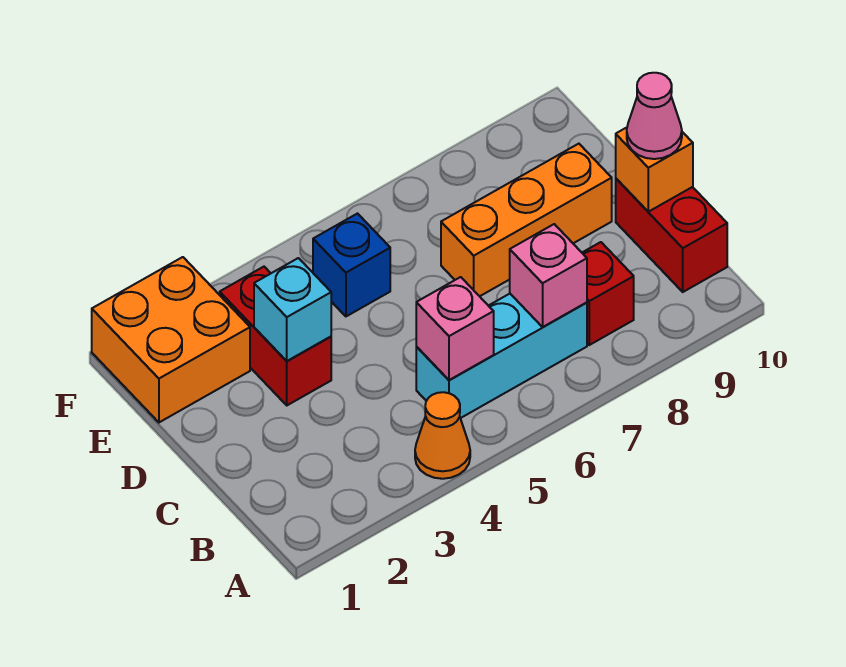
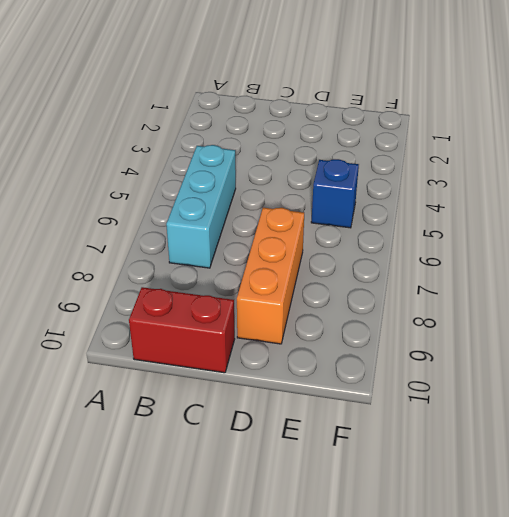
none -> orange cone A4 level 1
none -> red brick B8 level 1
none -> red brick D3:E3 level 1

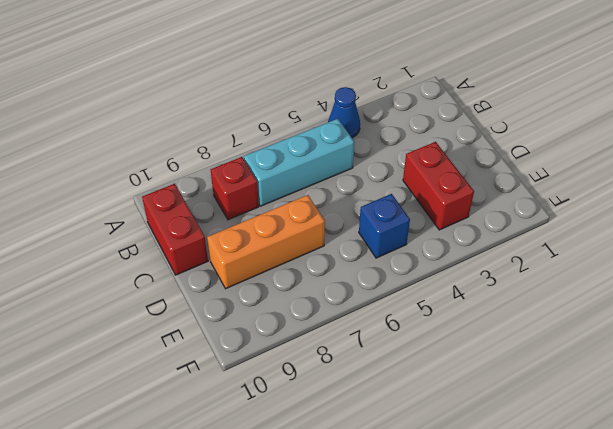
blue cone A4 level 1 -> orange cone A4 level 1
none -> orange brick E1:F2 level 1
none -> pink brick B5 level 2
none -> pink brick B7 level 2

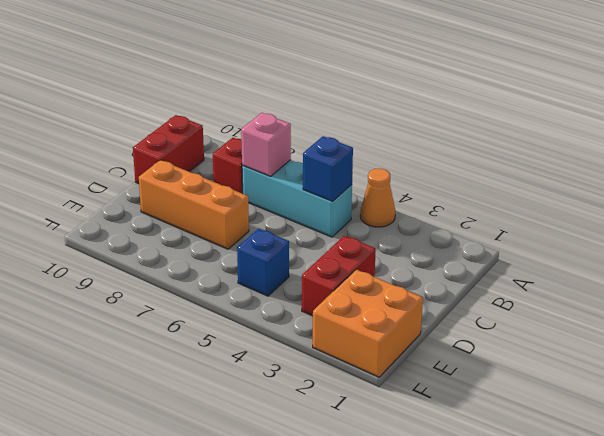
blue brick B5 level 2 -> pink brick B5 level 2
none -> orange brick C10 level 2
none -> cyan brick D3 level 2
none -> pink cone C10 level 3

